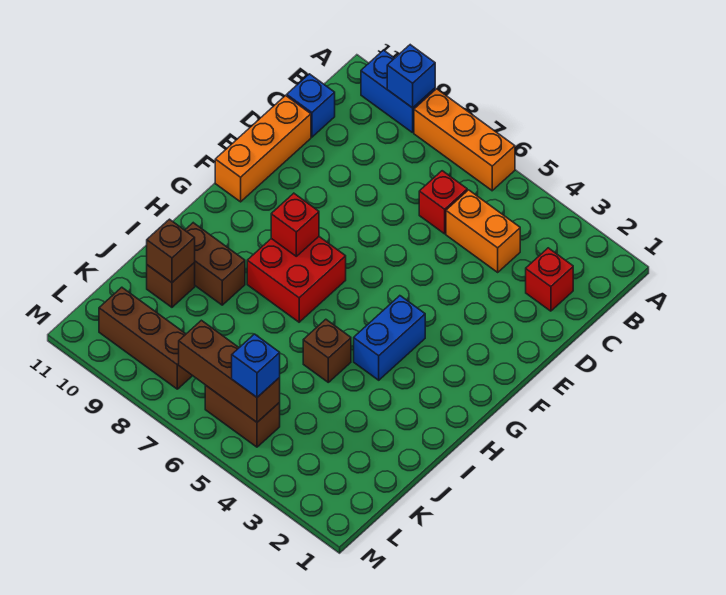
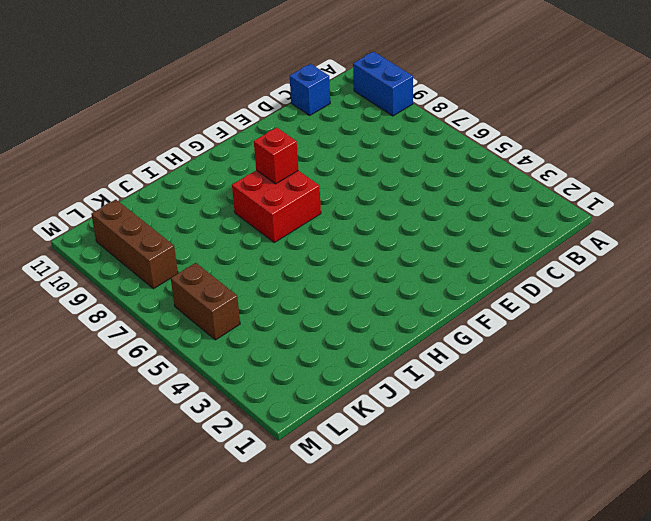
none -> orange brick A6:A8 level 1
none -> red brick C2 level 1
none -> orange brick C4:C5 level 1

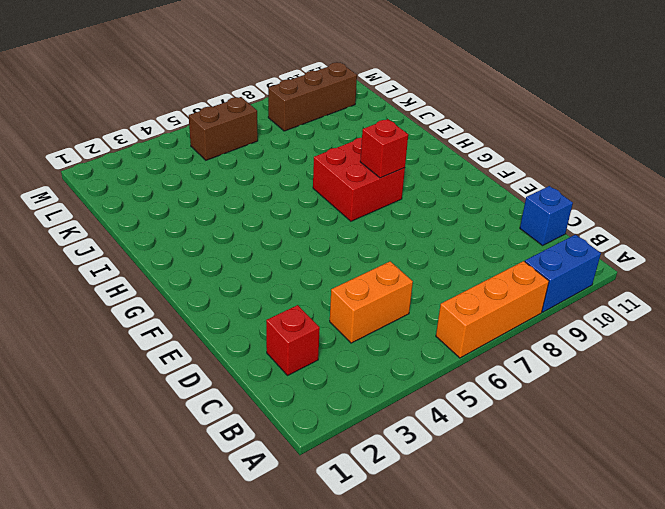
none -> red brick C6 level 1
none -> orange brick D11:F11 level 1
none -> blue brick G4:H4 level 1

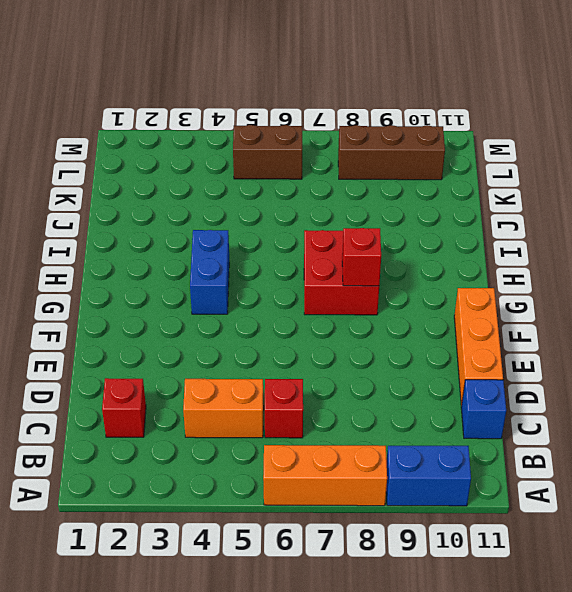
none -> brown brick I5 level 1
none -> brown brick I9:I10 level 1
none -> brown brick J10 level 1

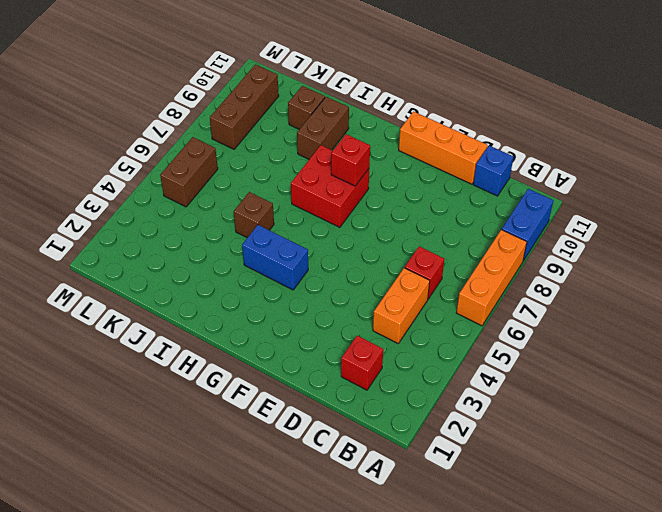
none -> blue brick A9 level 2
none -> brown brick J10 level 2
none -> brown brick L5:L7 level 2

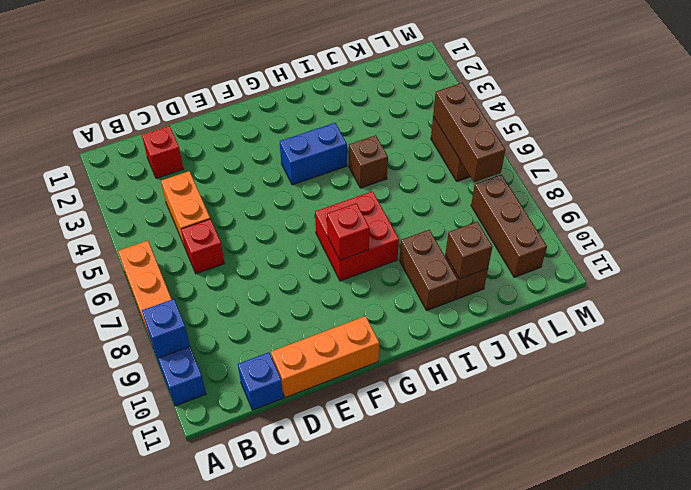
none -> blue brick L5 level 3

